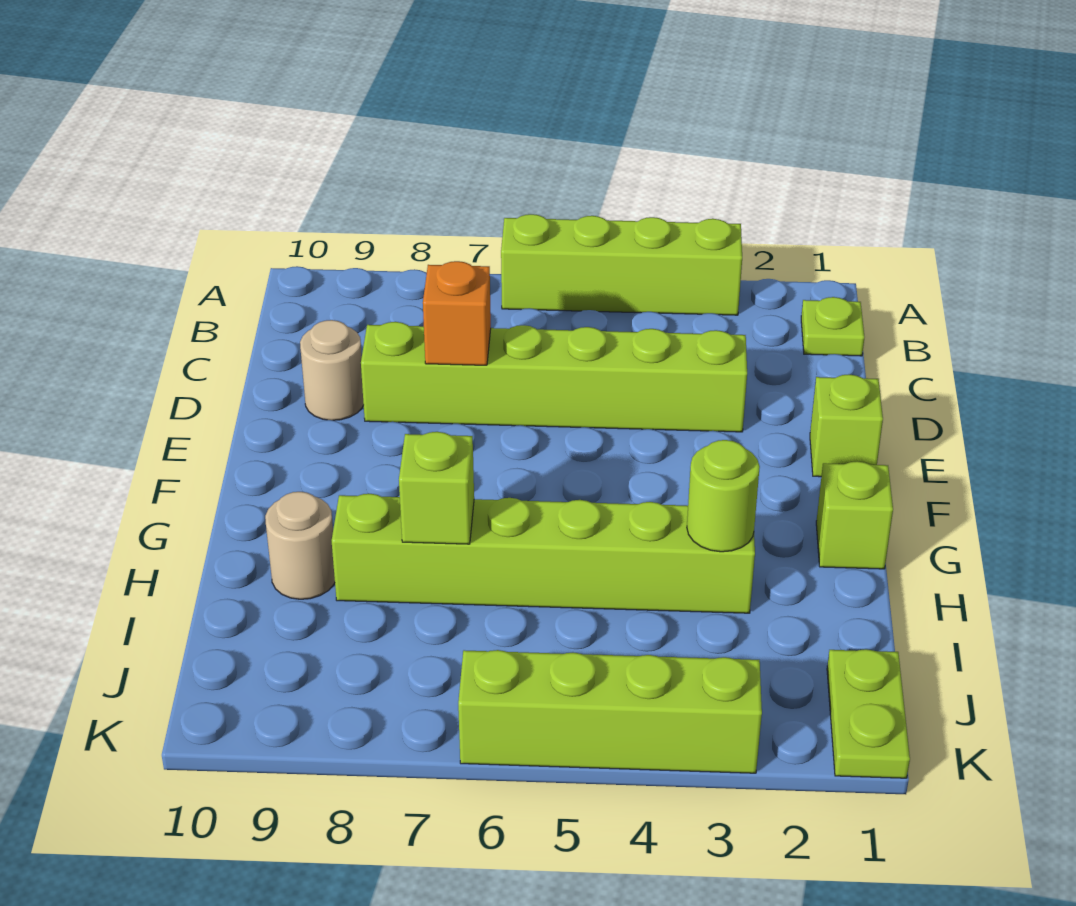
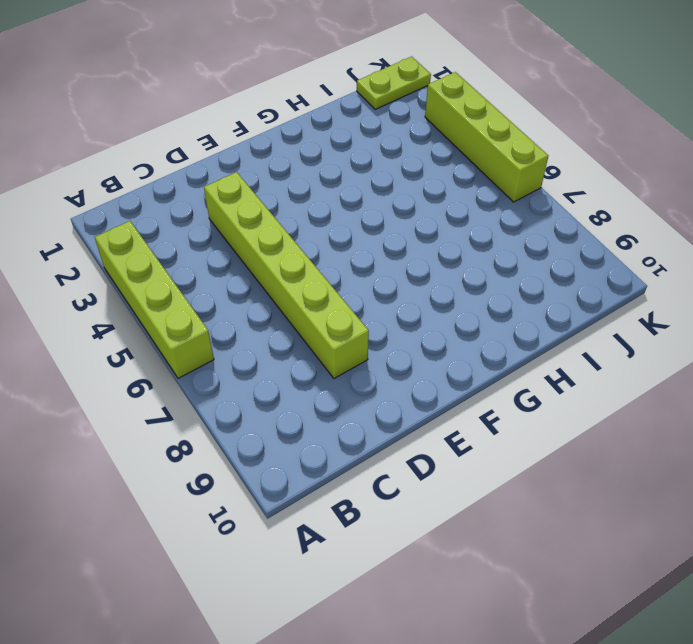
none -> lime plate B1 level 1
none -> tan round brick D9 level 1
none -> lime brick E1 level 1

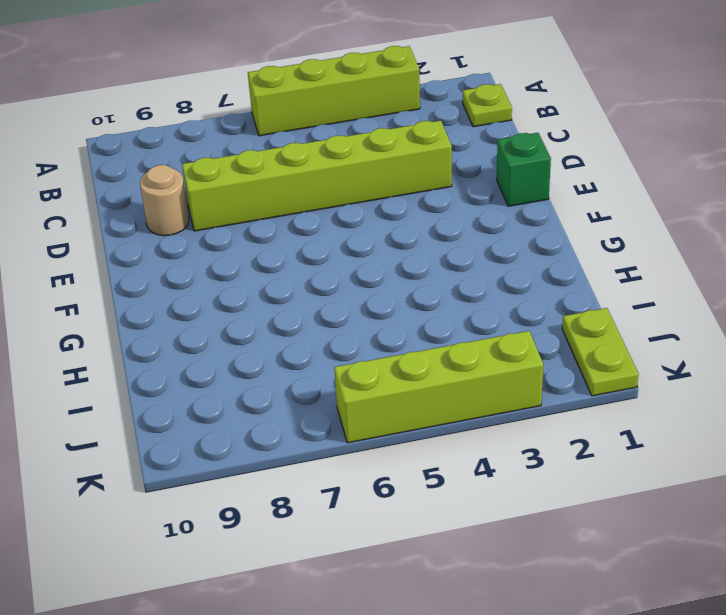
green brick E1 level 1 -> lime brick E1 level 1
none -> lime brick G1 level 1
none -> lime brick H3:H8 level 1
none -> tan round brick H9 level 1

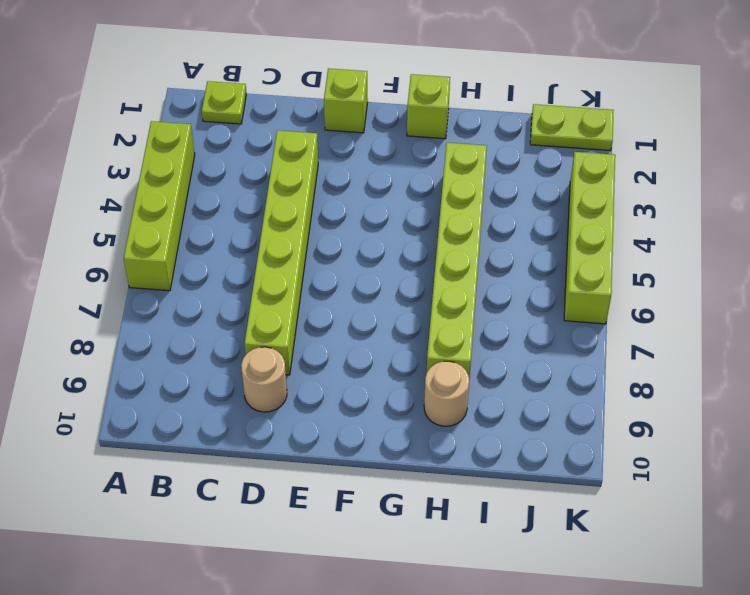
none -> orange brick D7 level 2
none -> lime round brick H3 level 2
none -> lime brick H7 level 2

